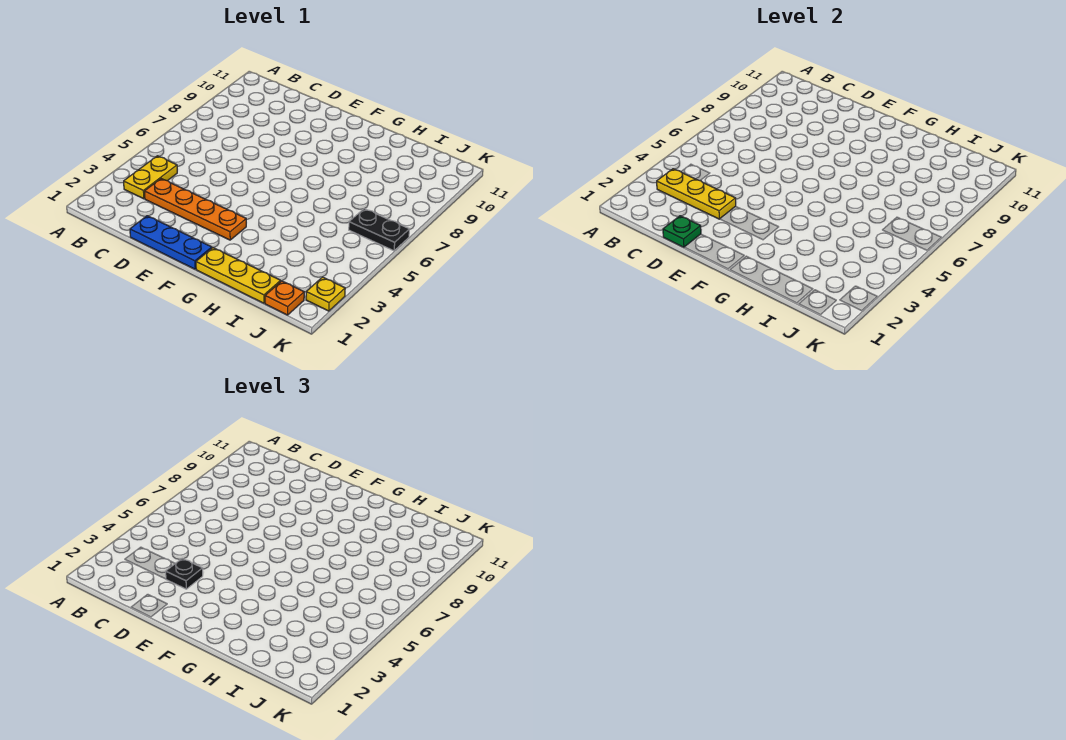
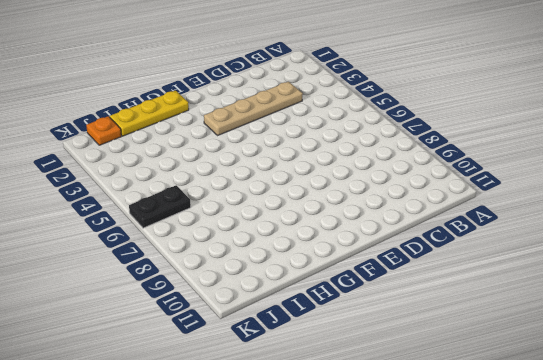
tan plate C3:F3 level 1 -> orange plate C3:F3 level 1
none -> yellow plate B3:B4 level 1
none -> blue plate D1:F1 level 1

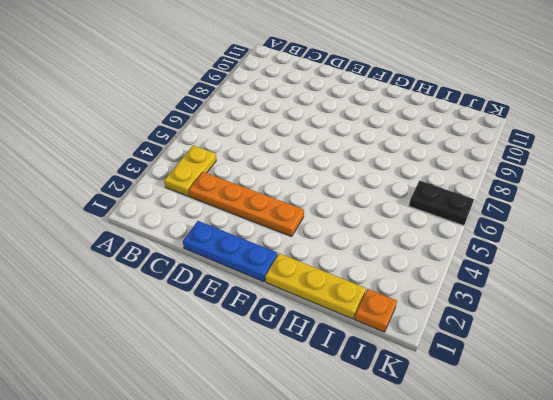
none -> yellow plate K2 level 1
none -> yellow plate B3:D3 level 2

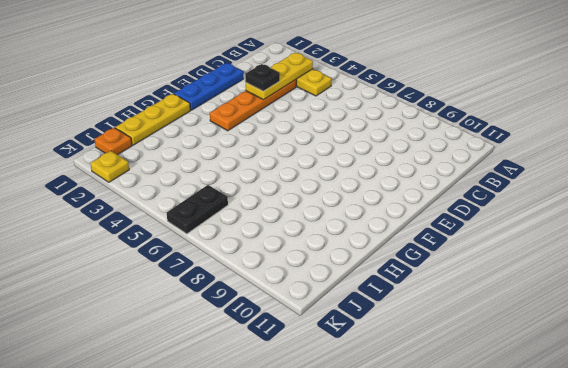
none -> green plate D1 level 2

